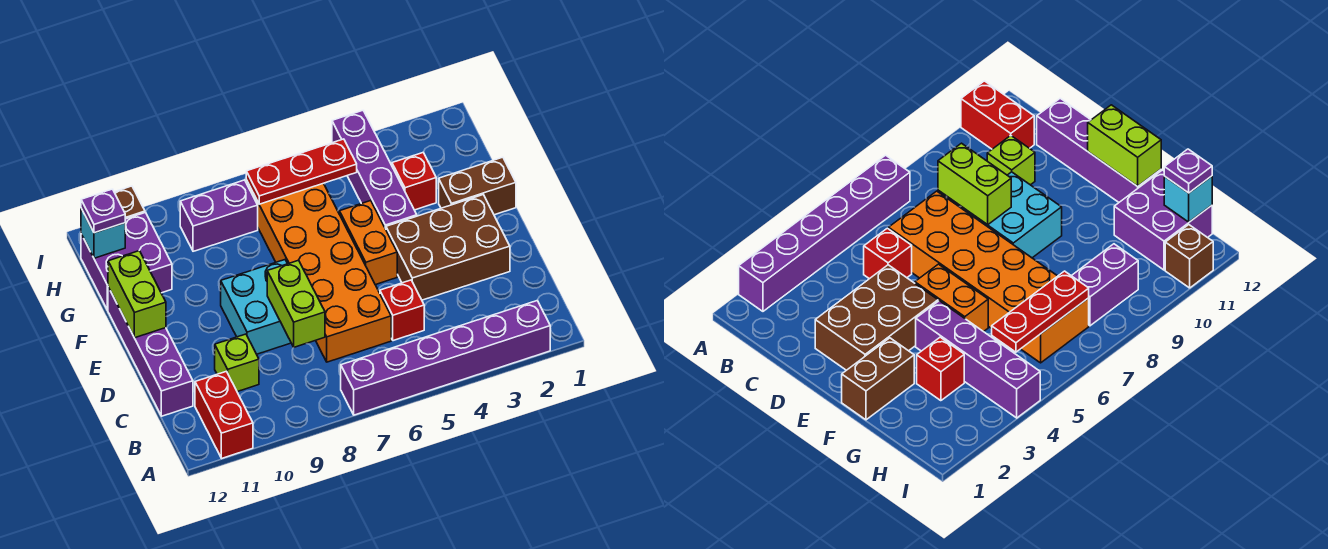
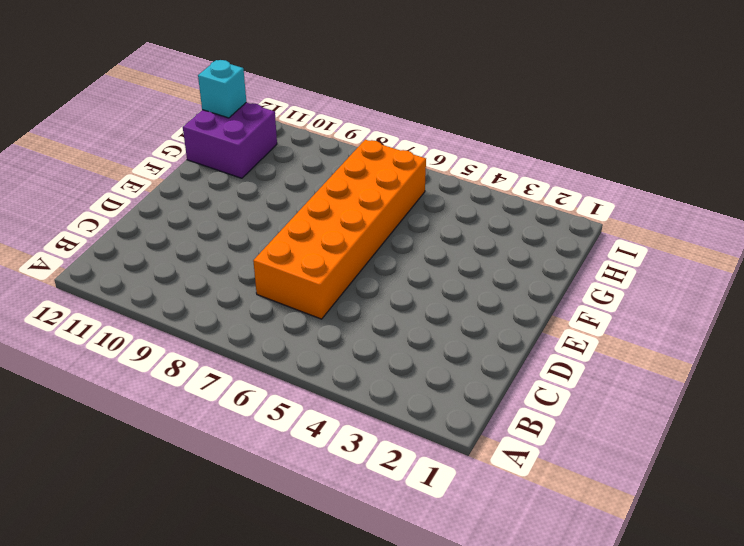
none -> purple brick A2:A7 level 1
none -> red brick A11:B11 level 1
none -> red brick C5 level 1

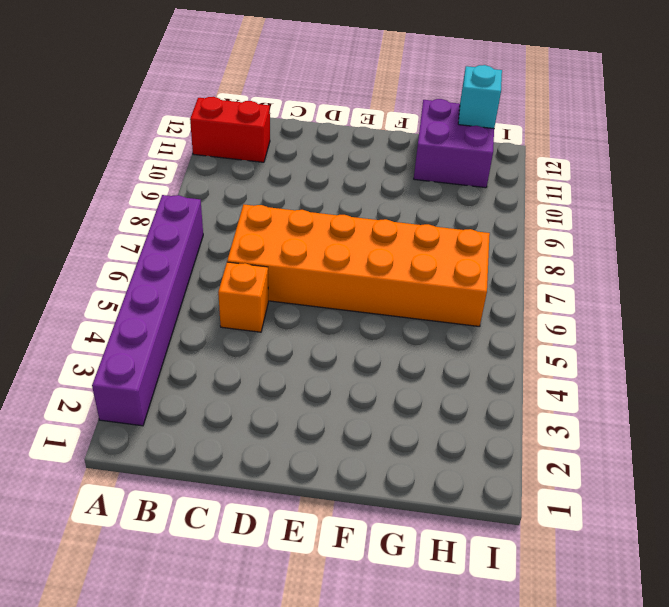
orange brick C5 level 1 -> red brick C5 level 1
none -> lime brick C10 level 1
none -> purple brick C12:F12 level 1
none -> brown brick D2:E4 level 1

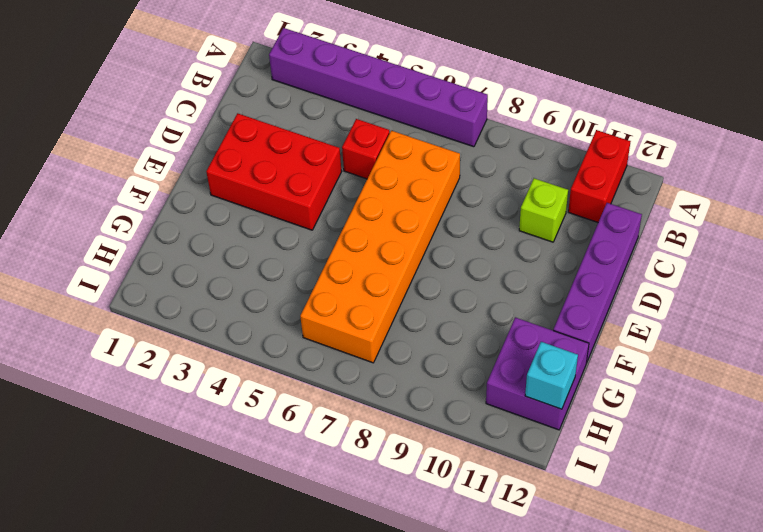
red brick D2:E4 level 1 -> brown brick D2:E4 level 1
none -> cyan brick D8:E9 level 1
none -> orange brick E5:F5 level 1
none -> brown brick F1:F2 level 1

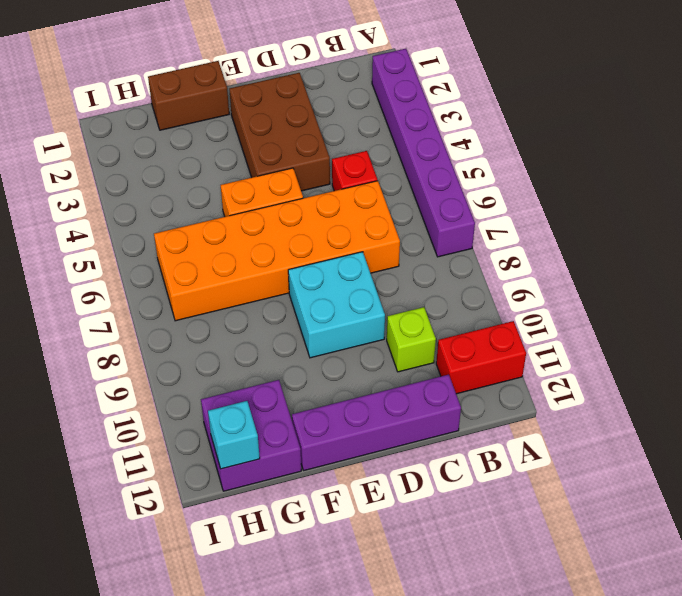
brown brick F1:G1 level 1 -> brown brick F1:F2 level 1
none -> purple brick F4:I4 level 1
none -> red brick G3 level 1
none -> purple brick H8:H9 level 1

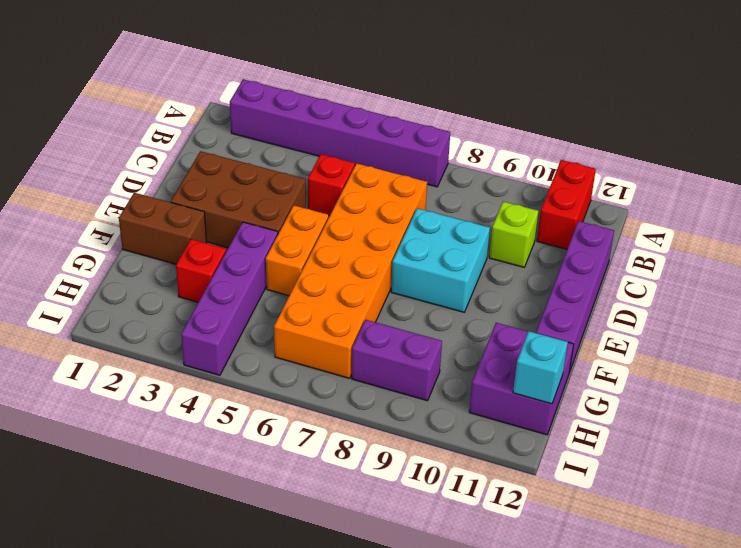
none -> brown brick I11 level 1
none -> lime brick C8:D8 level 2
none -> lime brick E12:F12 level 2

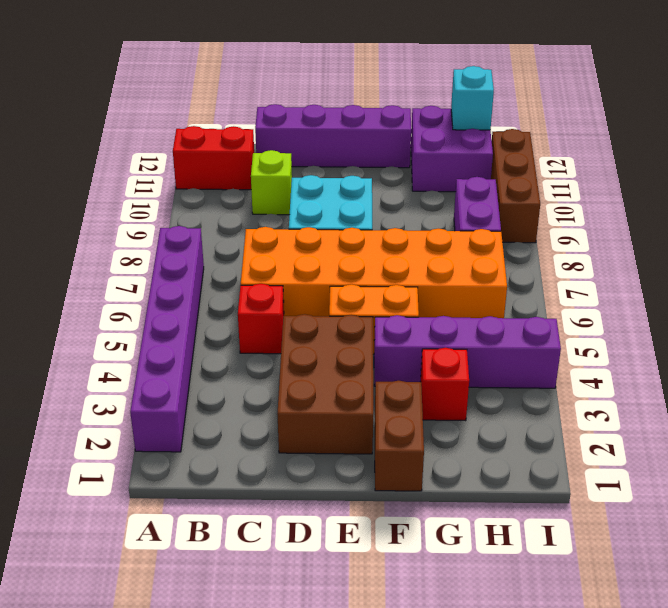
brown brick I9:I11 level 1 -> brown brick I11 level 1
none -> lime brick C8:D8 level 2
none -> lime brick E12:F12 level 2
none -> red plate H5:H7 level 2

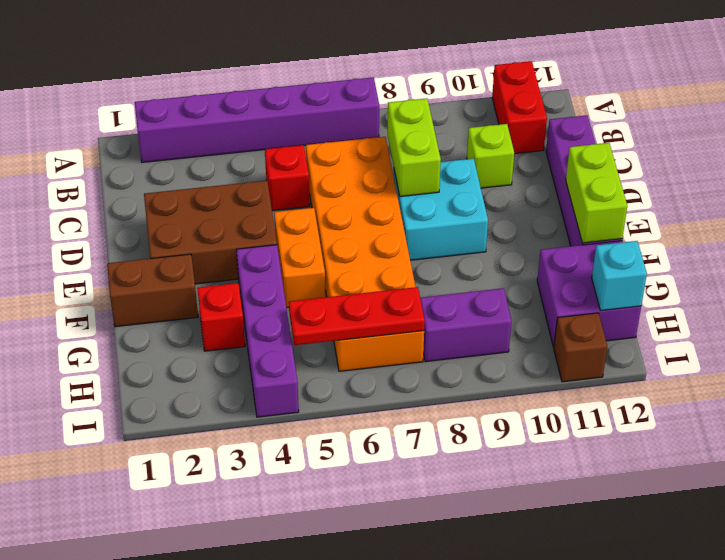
none -> purple plate H12 level 3

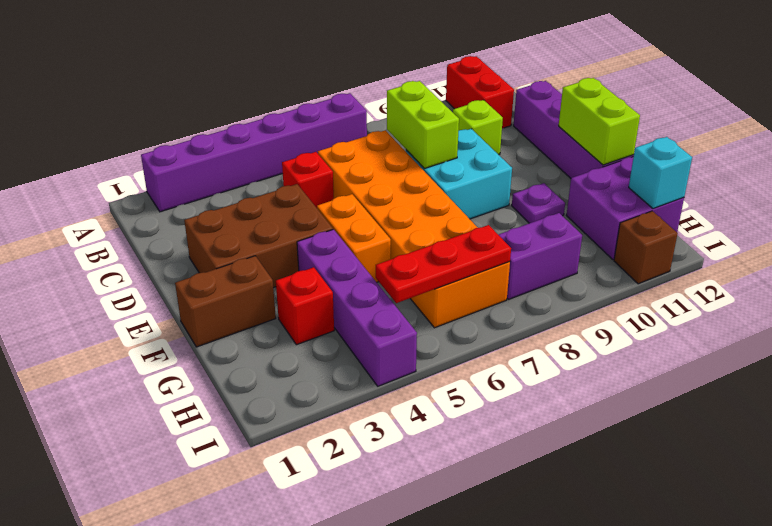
purple plate F10 level 1 -> purple plate H12 level 3

